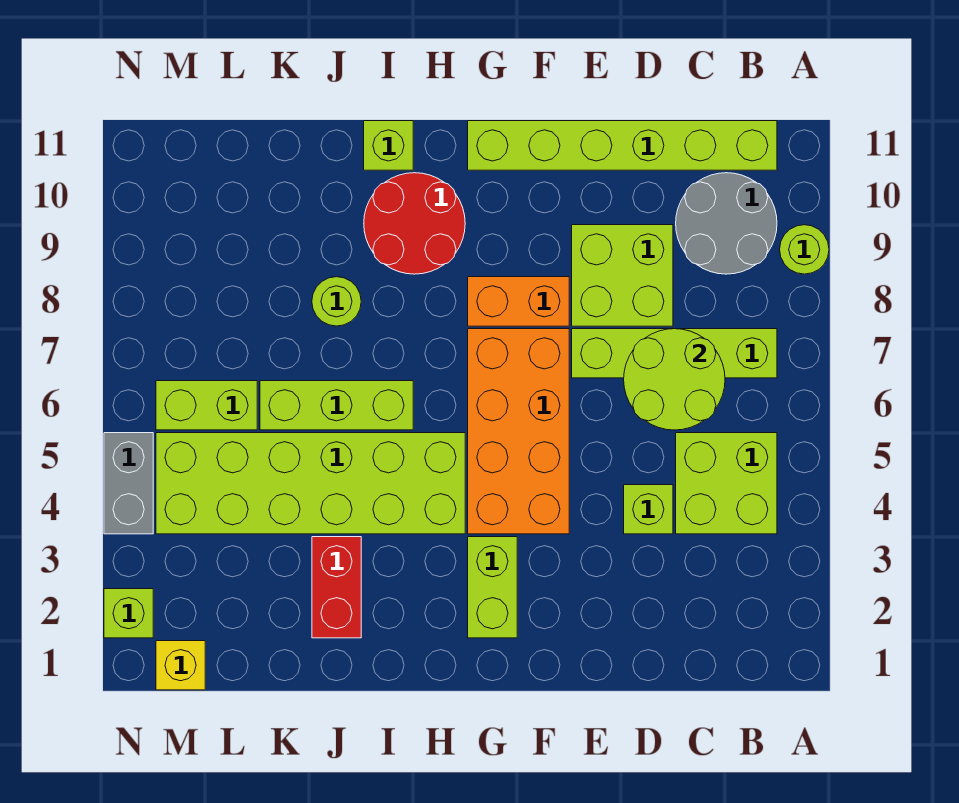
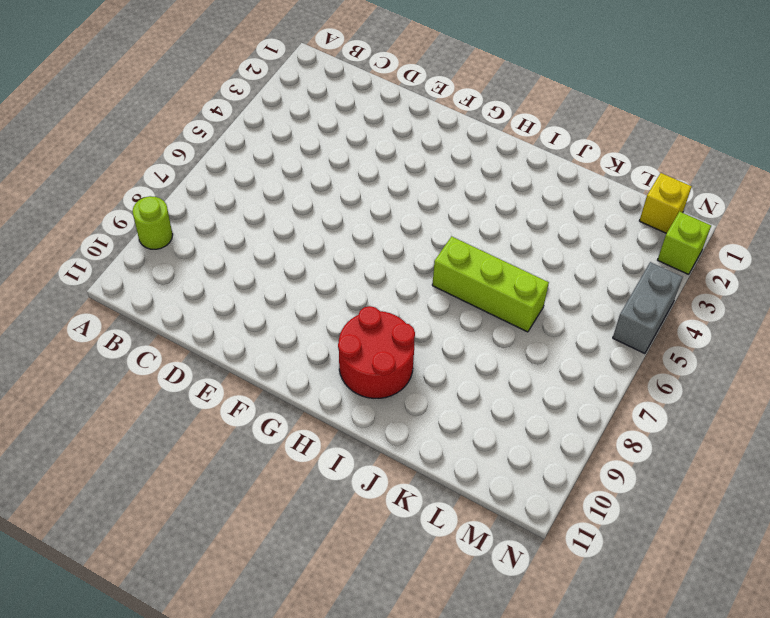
none -> lime brick B4:C5 level 1
none -> lime brick B7:E7 level 1
none -> grey round brick B9:C10 level 1

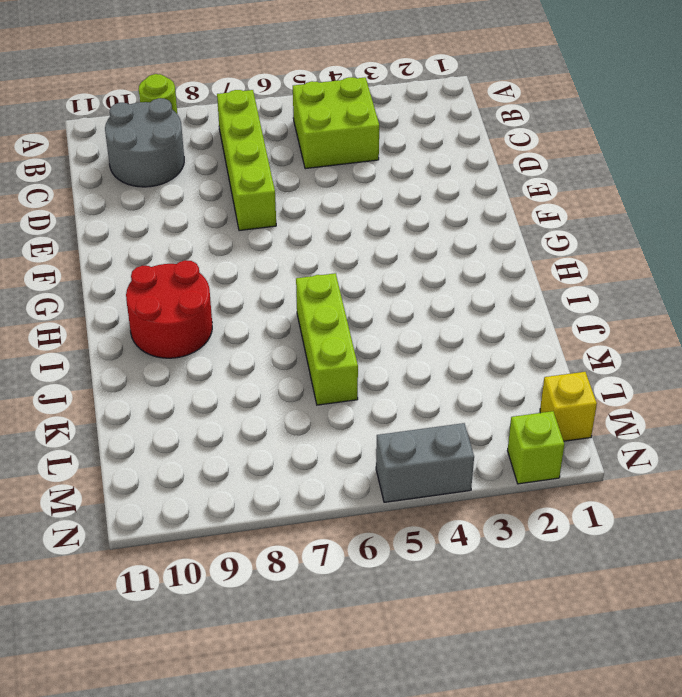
none -> lime brick B11:G11 level 1
none -> lime brick D4 level 1
none -> lime brick D8:E9 level 1

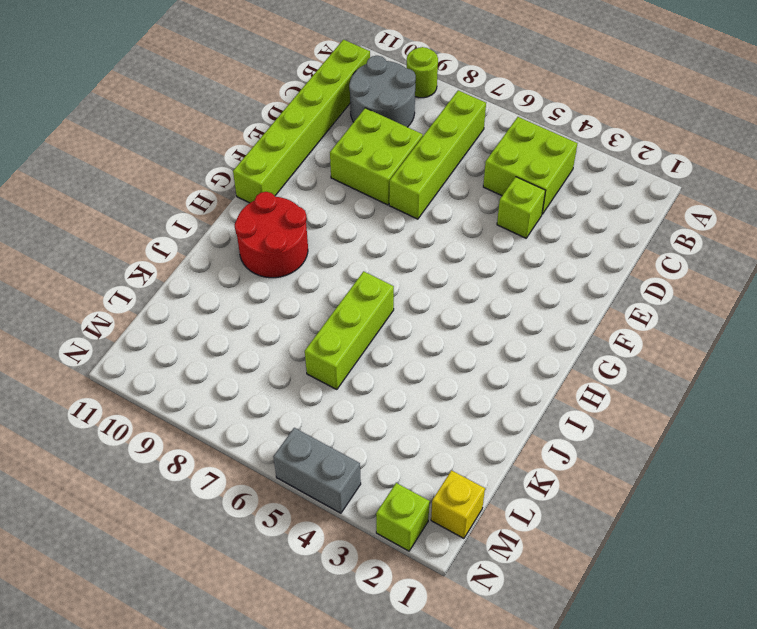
none -> orange brick F4:G7 level 1
none -> orange brick F8:G8 level 1
none -> lime brick G2:G3 level 1

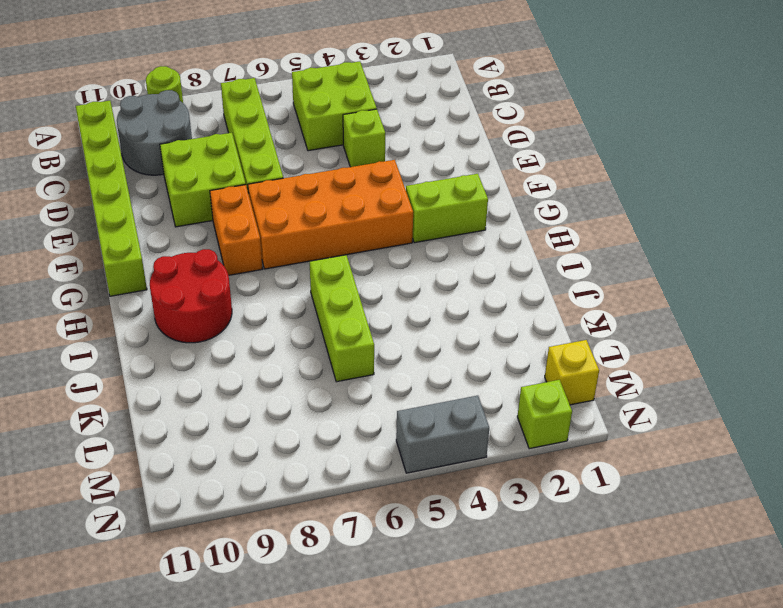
none -> lime brick H4:M5 level 1
none -> lime brick I11 level 1
none -> red brick J2:J3 level 1

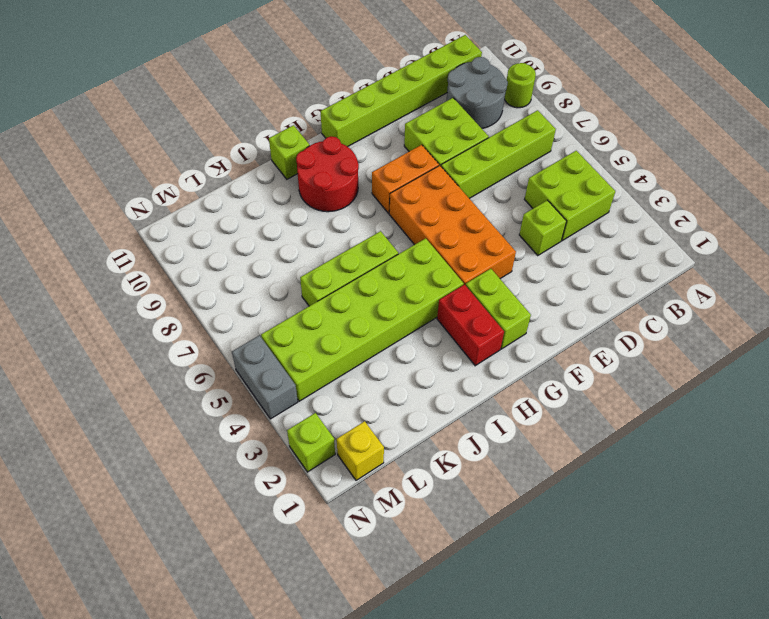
red brick H2:H3 level 1 -> red brick J2:J3 level 1
none -> lime round brick J8 level 1
none -> lime brick L6:M6 level 1
none -> lime round brick C6:D7 level 2

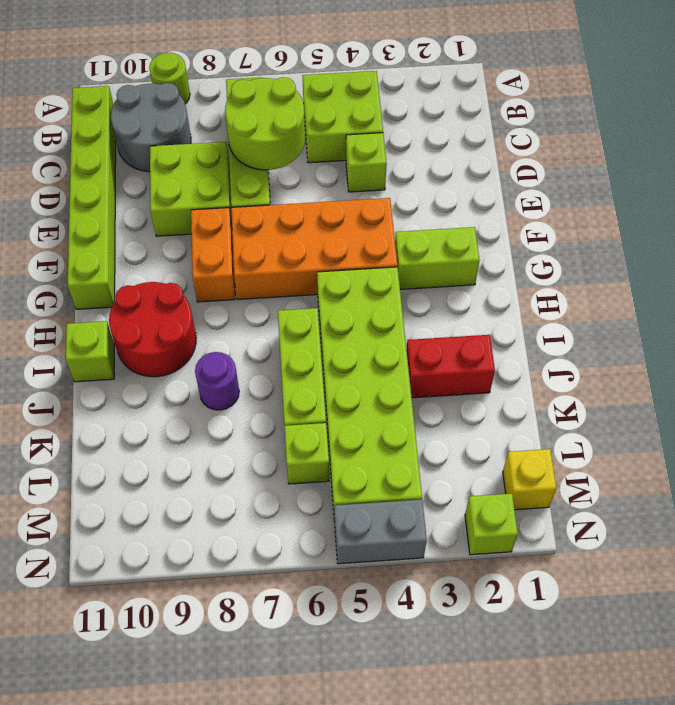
purple round brick J8 level 1 -> lime round brick J8 level 1
lime brick L6 level 1 -> lime brick L6:M6 level 1

